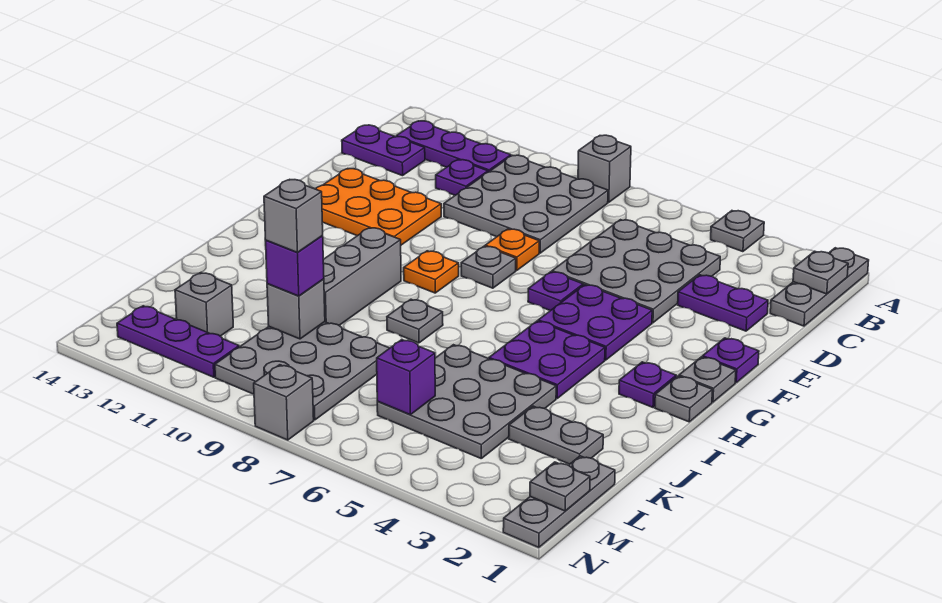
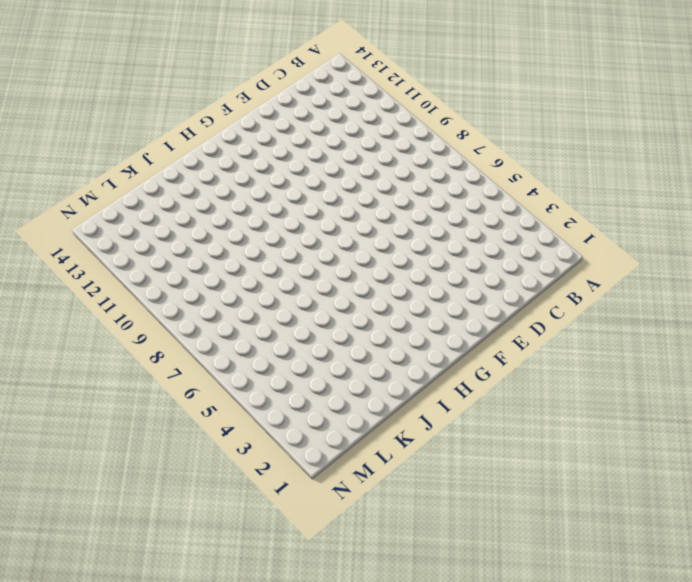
none -> grey plate A1:C1 level 1
none -> grey plate A4 level 1
none -> grey brick A8 level 1
none -> grey plate B8:D10 level 1

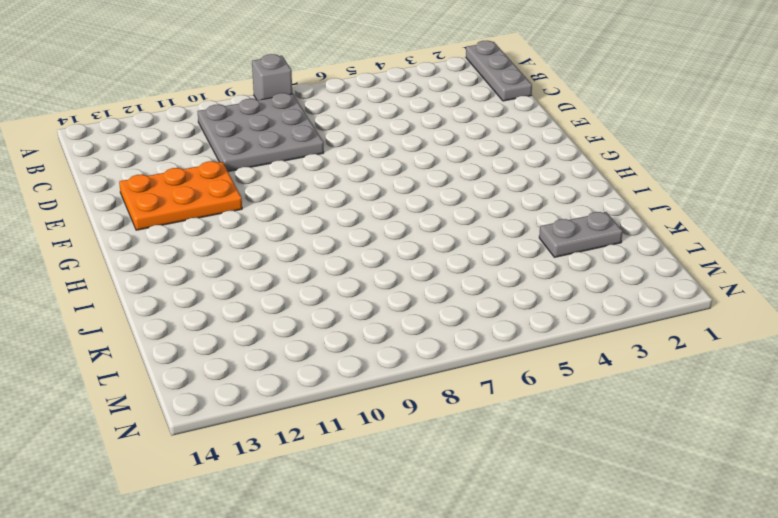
none -> grey plate A4 level 1
none -> purple plate B11:B13 level 1
none -> grey plate C4:E6 level 1
none -> purple plate C11 level 1

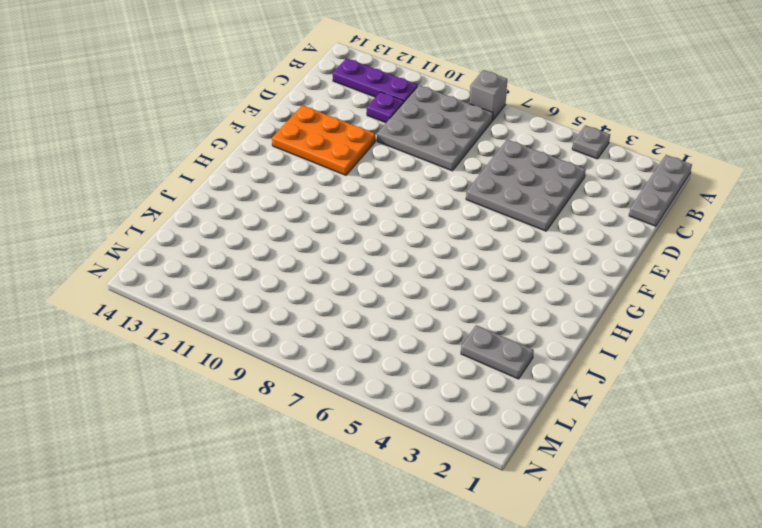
none -> purple plate C13:C14 level 1
none -> purple plate D2:D3 level 1
none -> orange plate E8 level 1
none -> purple plate F1 level 1

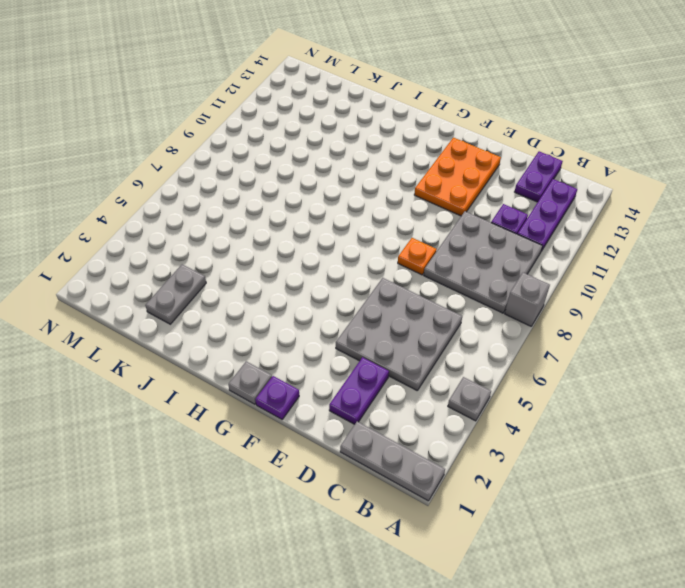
none -> purple plate F4:G5 level 1
none -> purple plate F6 level 1
none -> grey plate F8 level 1
none -> orange plate G9 level 1

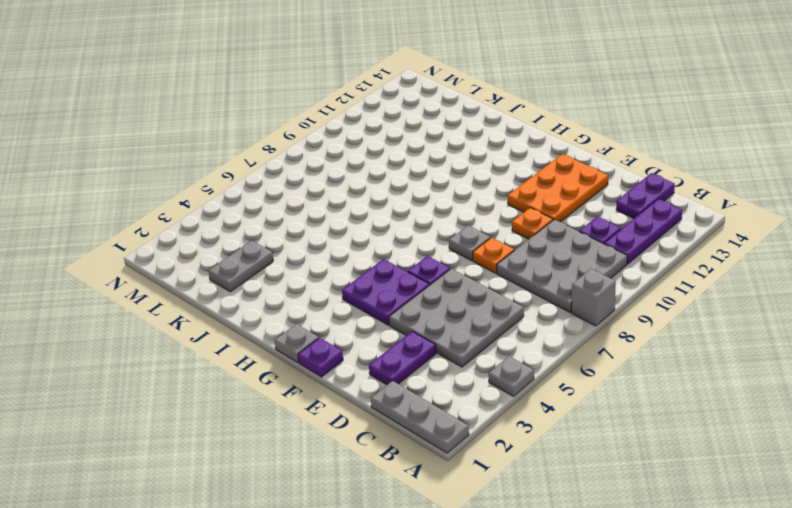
orange plate E10 level 1 -> orange plate G9 level 1
none -> grey plate H1 level 1
none -> purple plate H2 level 1
none -> purple plate H4:I5 level 1
none -> grey brick H10:J10 level 1

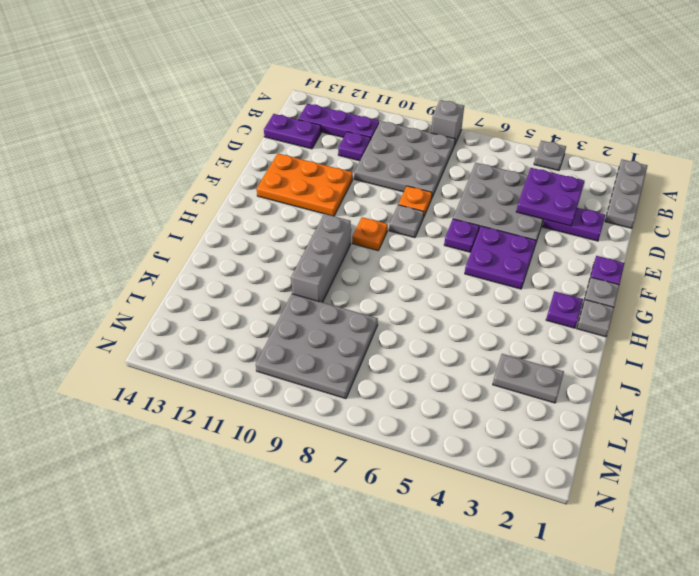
purple plate C3:D4 level 2 -> purple plate H4:I5 level 1
none -> grey plate I8 level 1
none -> grey plate J4:L6 level 1
none -> grey plate L1:N1 level 1
none -> grey brick L12 level 1

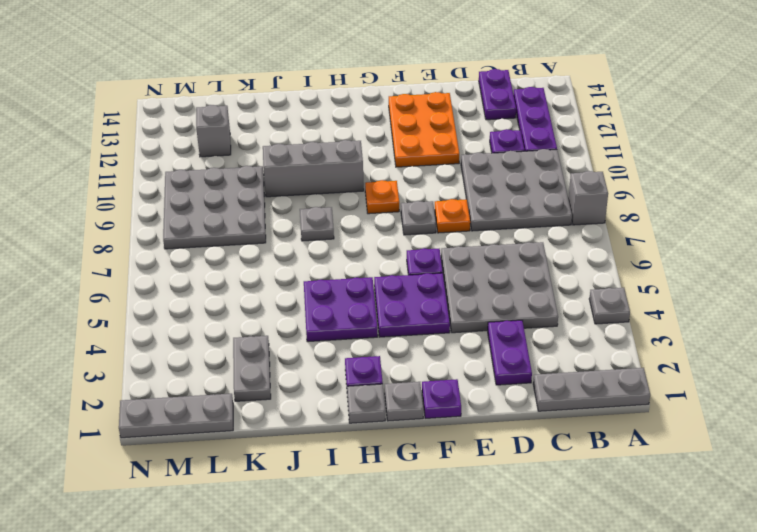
none -> grey plate J4:L6 level 1
none -> purple plate M11:M13 level 1
none -> grey brick N8 level 1
none -> grey plate B1 level 2

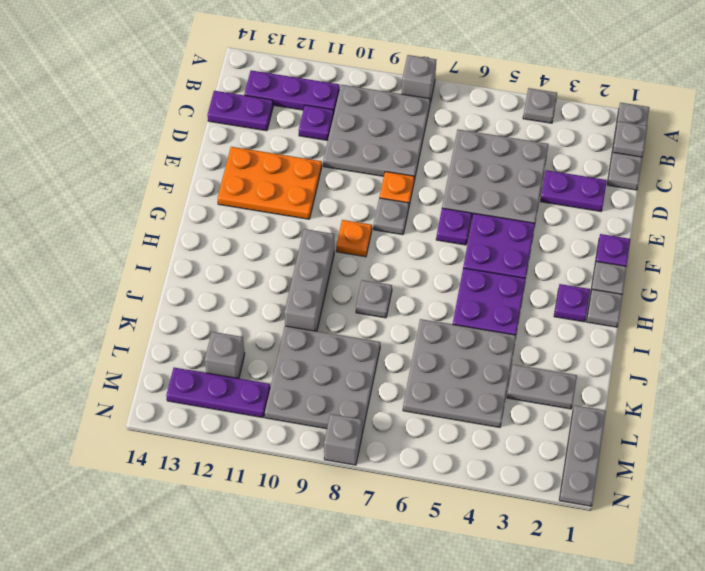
none -> grey brick K10 level 2
none -> purple brick L6 level 2
none -> grey plate M1 level 2
none -> purple brick K10 level 3

